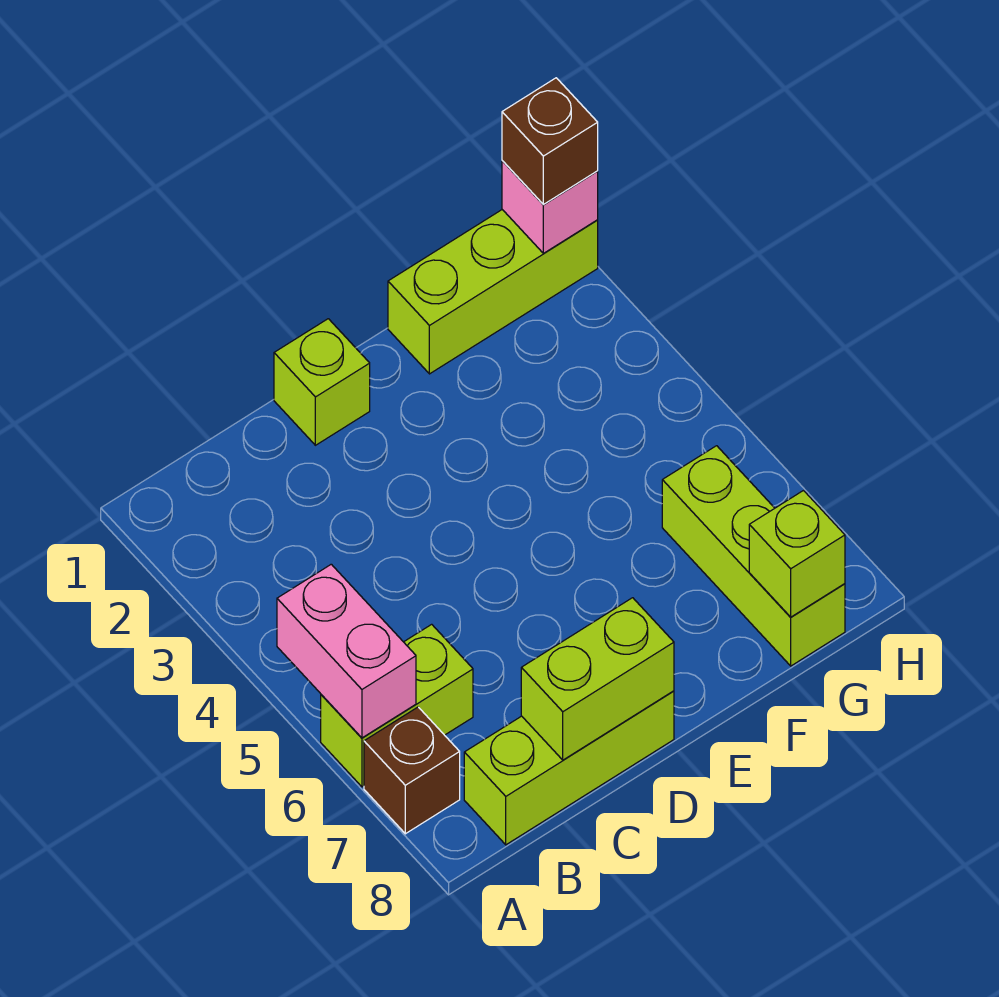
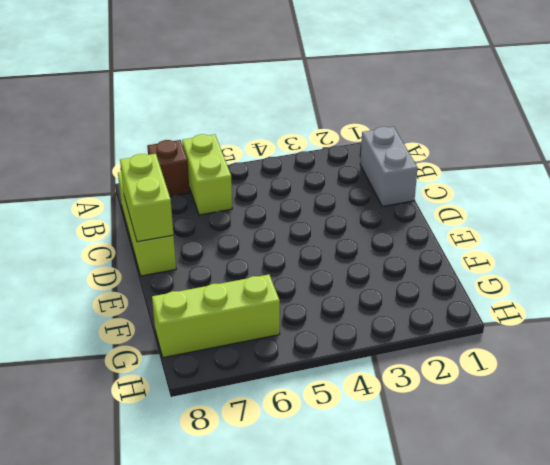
grey brick B1:C1 level 1 -> none
none -> lime brick D1 level 1
none -> lime brick F1:H1 level 1

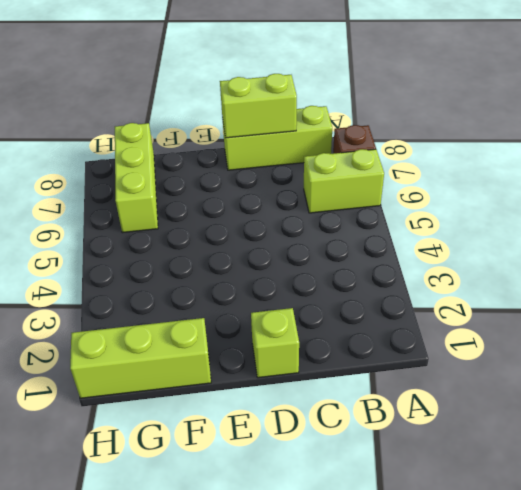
none -> pink brick A5:A6 level 2
none -> lime brick G8 level 2

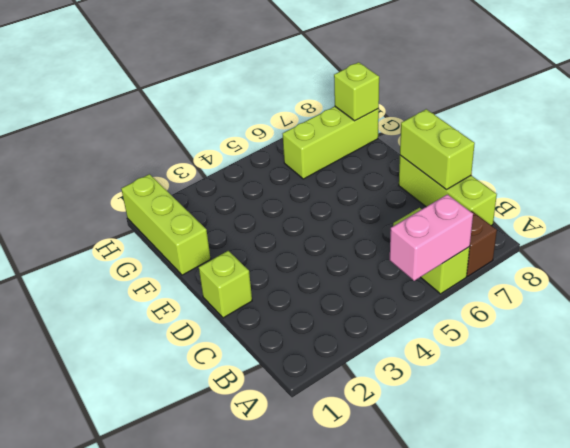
none -> pink brick H1 level 2
none -> brown brick H1 level 3

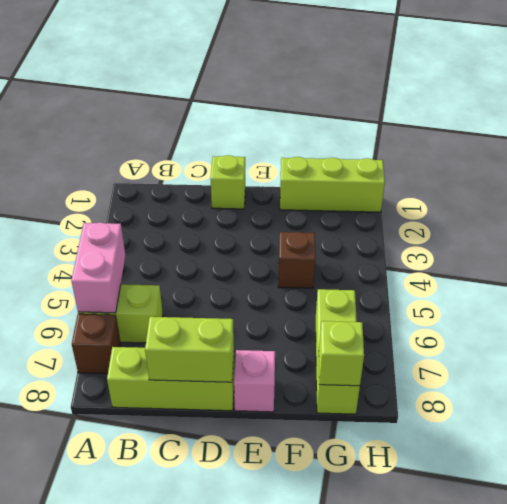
pink brick E8 level 1 -> pink brick H1 level 2
brown brick F4 level 1 -> brown brick H1 level 3

